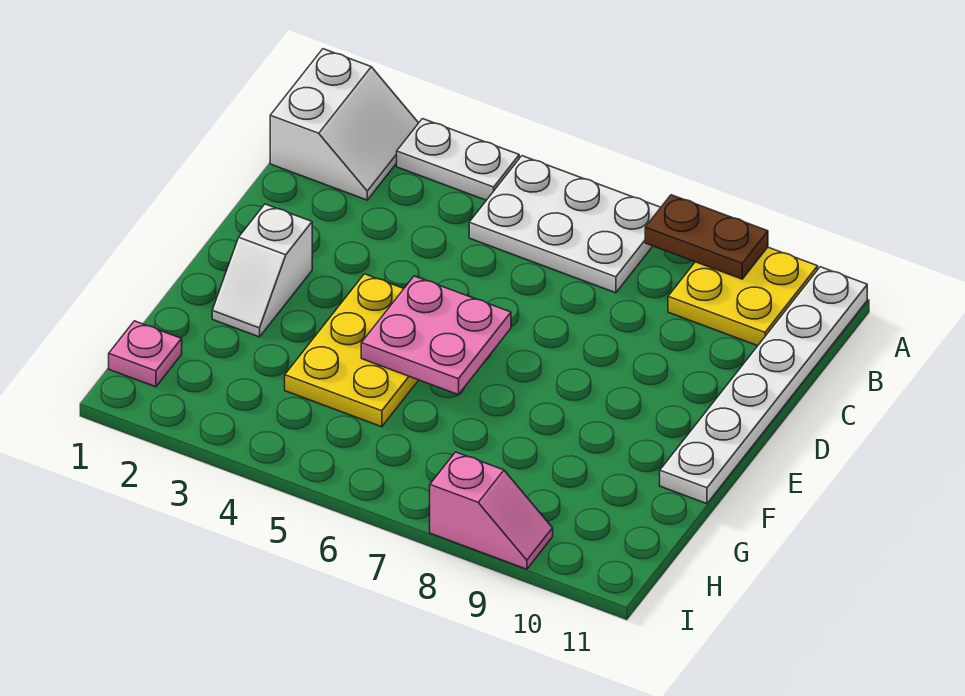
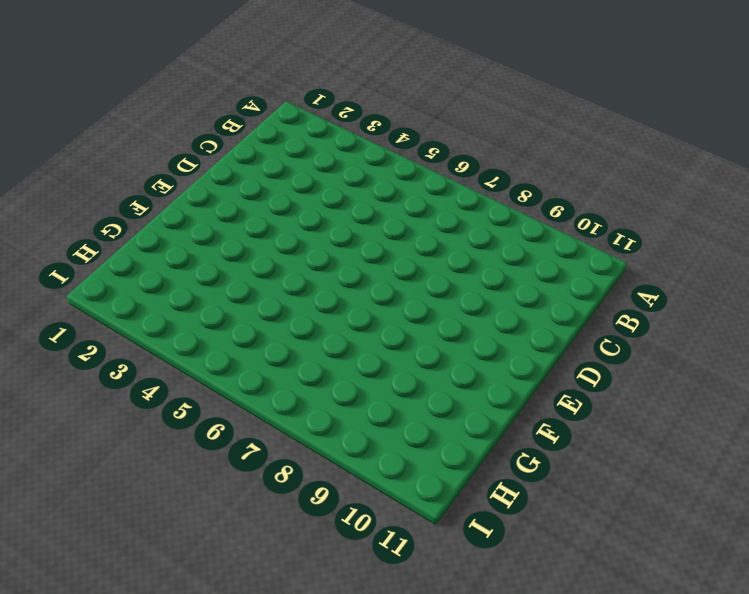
none -> white slope A1:B2 level 1 top 1
none -> white plate A3:A4 level 1

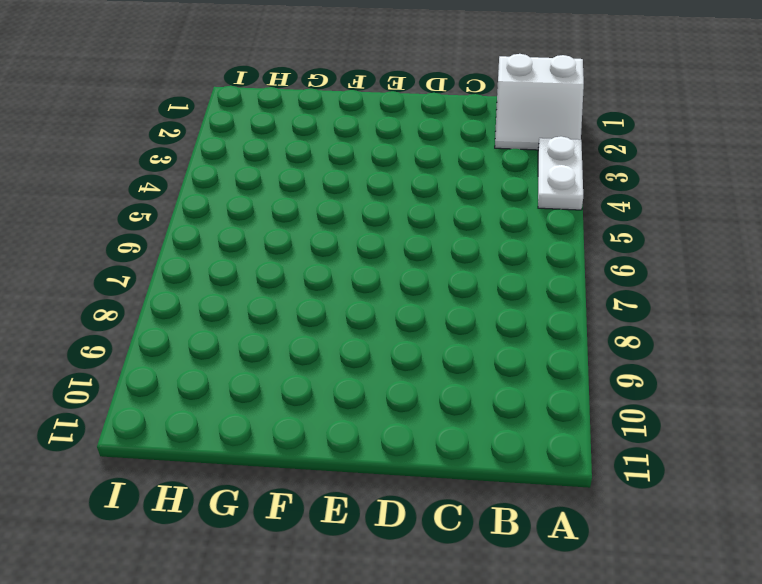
none -> white plate A5:B7 level 1
none -> yellow plate A9:B10 level 1

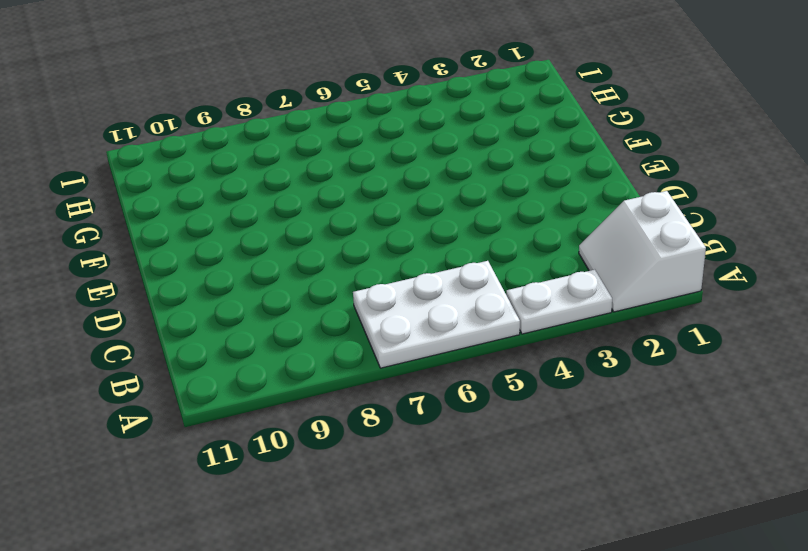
none -> yellow plate A9:B10 level 1
none -> white plate A11:F11 level 1

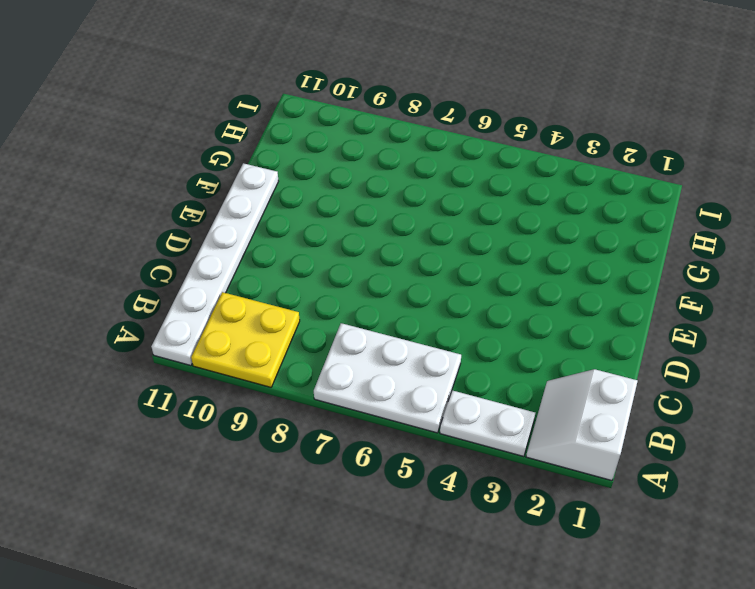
none -> white slope E2:F2 level 1 top E
none -> yellow plate E4:G5 level 1

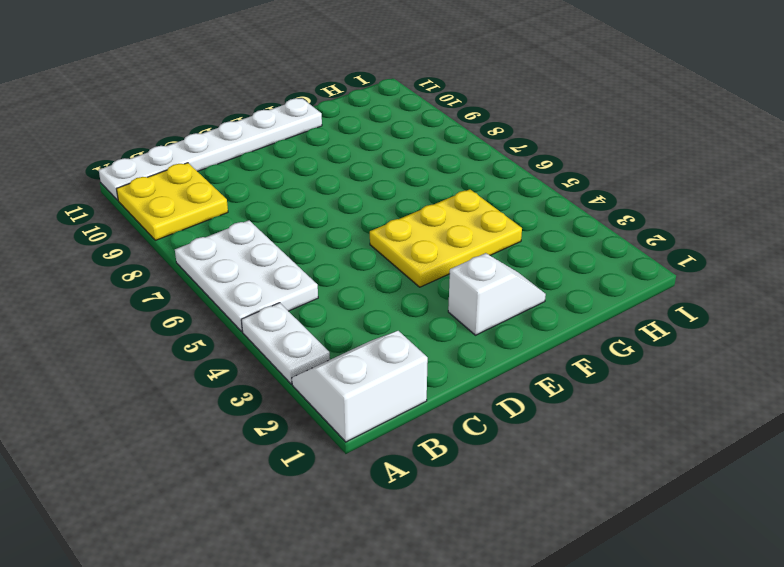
none -> pink plate H1 level 1
none -> pink slope I8:I9 level 1 top 8

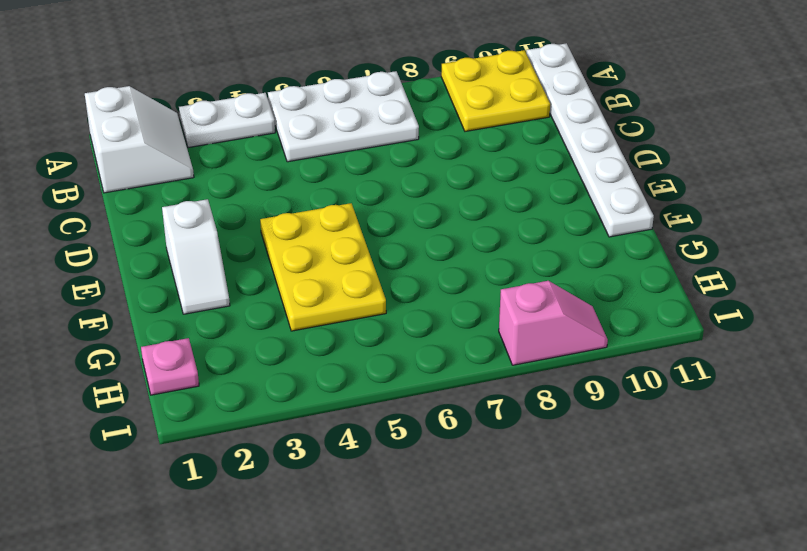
none -> brown plate A8:A9 level 2
none -> pink plate E5:F6 level 2

